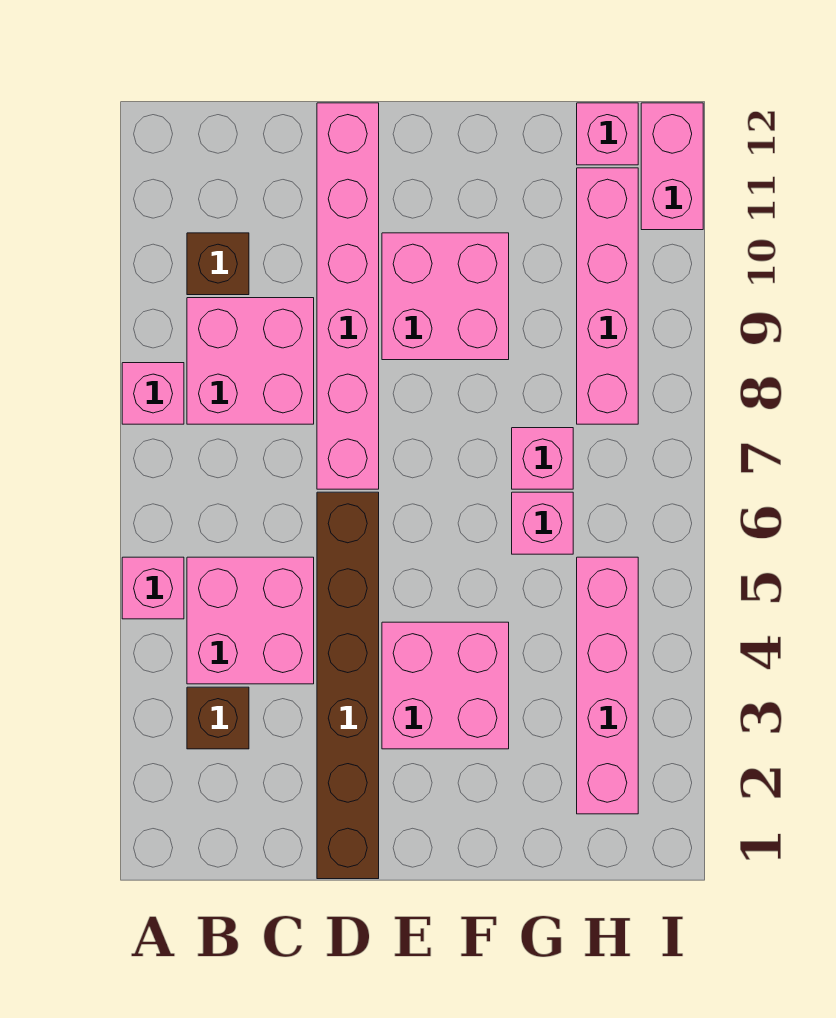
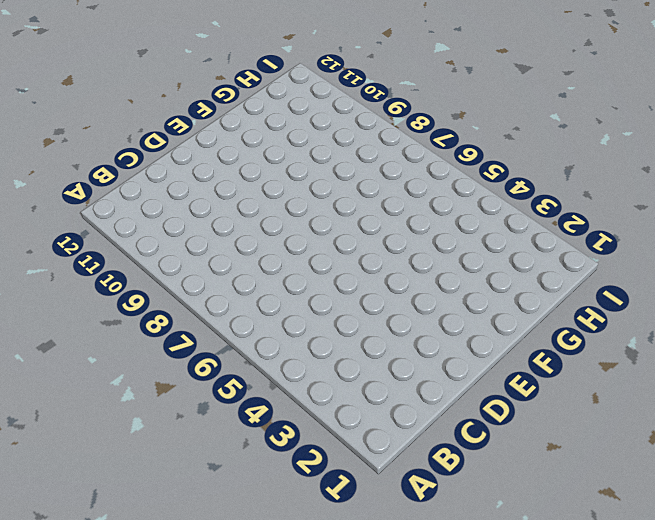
none -> pink brick A5 level 1
none -> pink brick A8 level 1
none -> brown brick B3 level 1

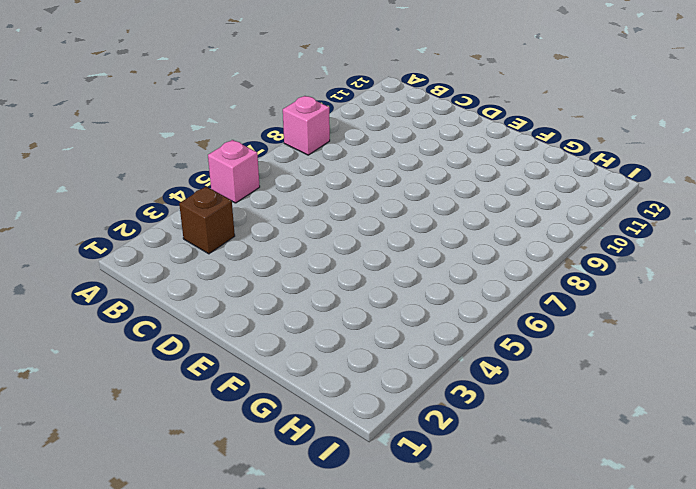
none -> pink brick B4:C5 level 1
none -> pink brick B8:C9 level 1
none -> brown brick B10 level 1

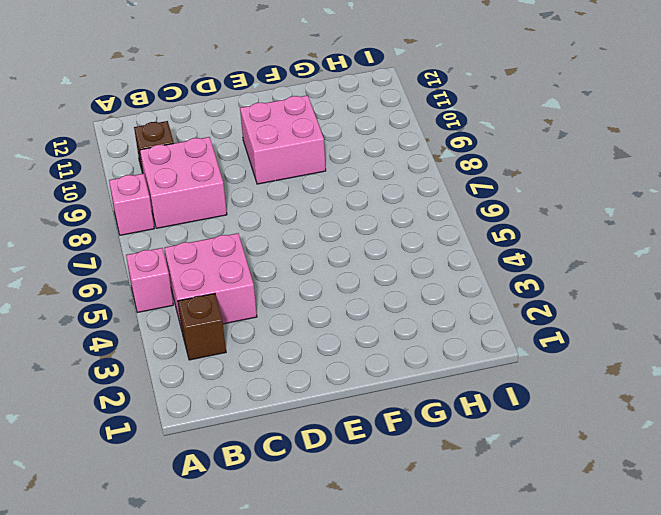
none -> brown brick D1:D6 level 1
none -> pink brick D7:D12 level 1
none -> pink brick E3:F4 level 1

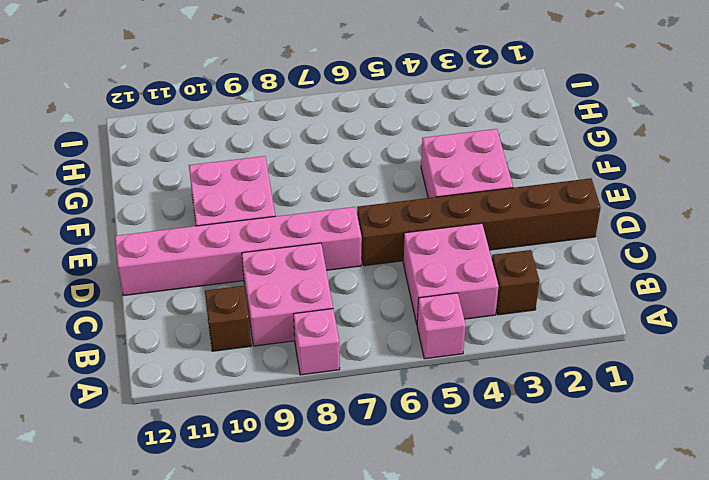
none -> pink brick G6 level 1
none -> pink brick G7 level 1
none -> pink brick H2:H5 level 1

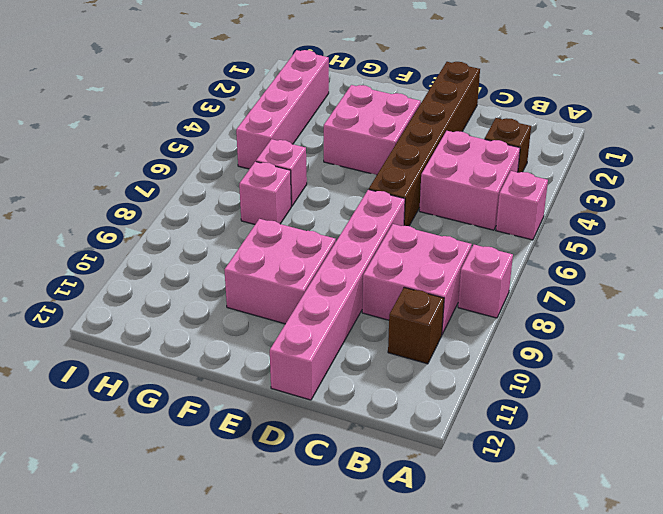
none -> pink brick H8:H11 level 1
none -> pink brick H12 level 1
none -> pink brick I11:I12 level 1

